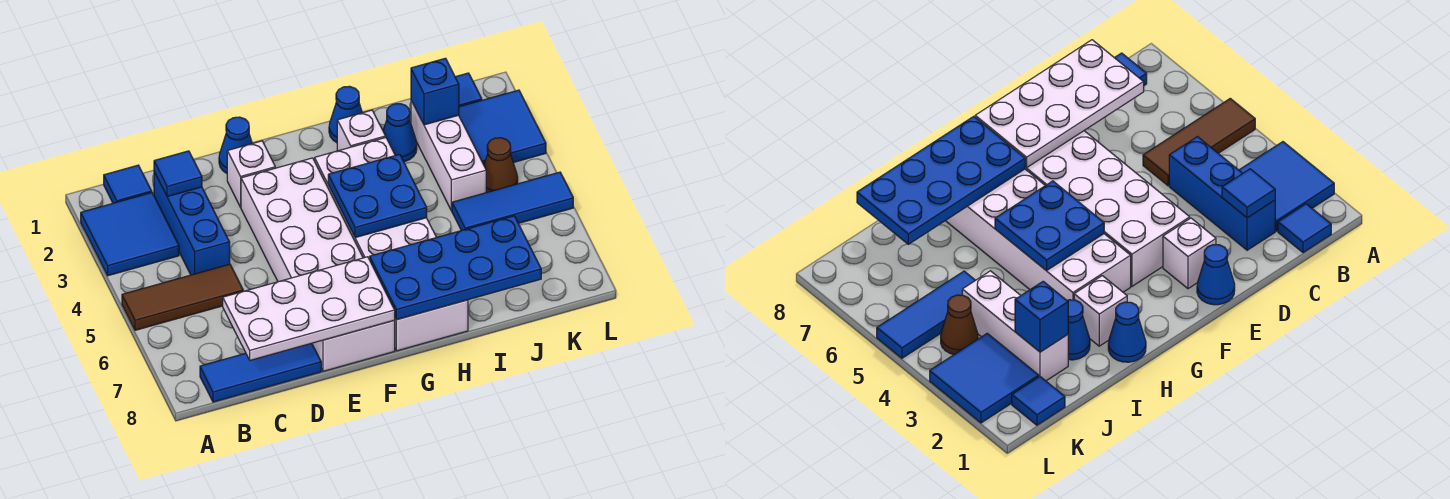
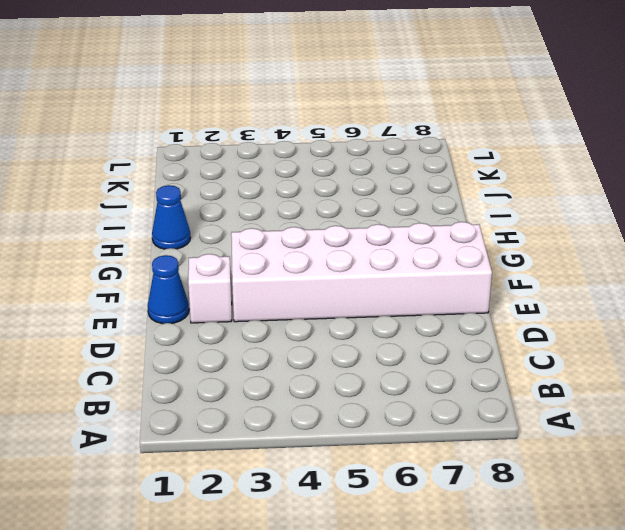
none -> blue tile A2:B3 level 1
none -> brown tile A5:C5 level 1
none -> blue tile B1 level 1

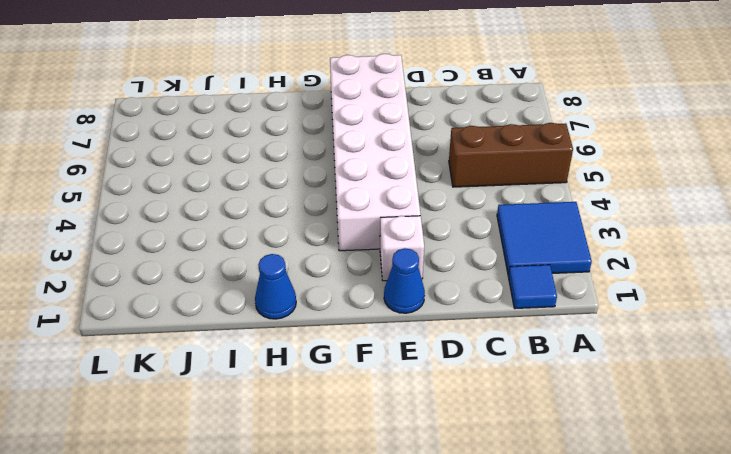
brown brick A5:C5 level 1 -> brown tile A5:C5 level 1
none -> blue tile B8:D8 level 1
none -> blue brick C2:C4 level 1
none -> white brick G3:H8 level 1

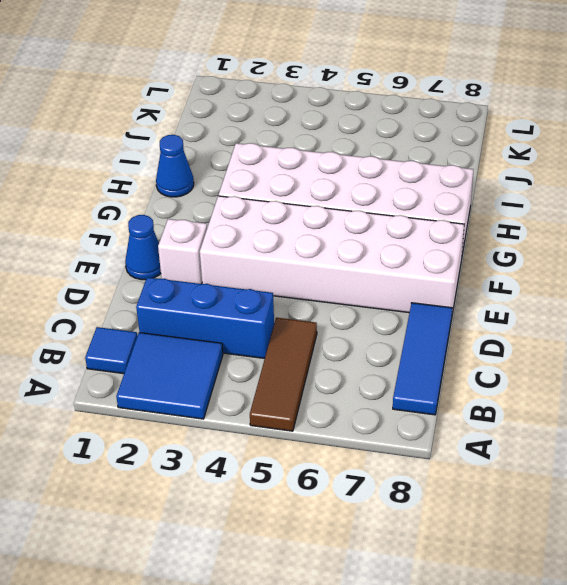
none -> white brick H2 level 1
none -> blue cone I2 level 1
none -> white brick J2:J4 level 1

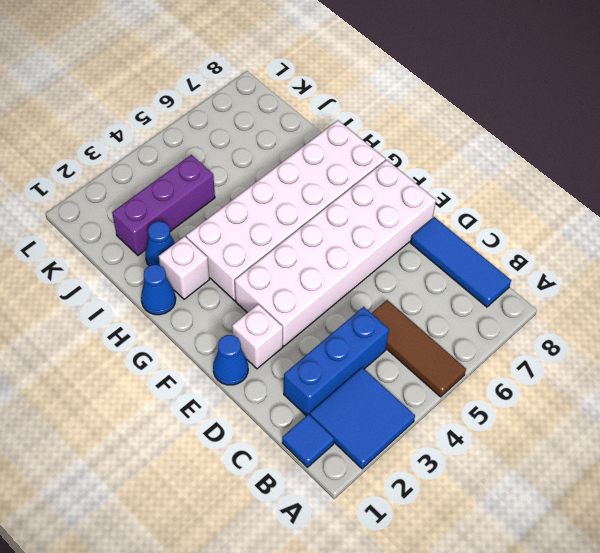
purple brick J2:J4 level 1 -> white brick J2:J4 level 1
none -> blue tile J5:L5 level 1
none -> blue tile K1 level 1
none -> blue tile K2:L3 level 1

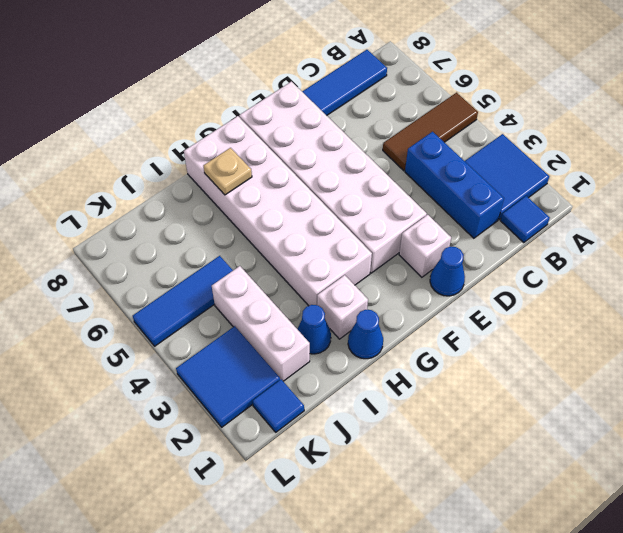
tan plate H7 level 2 -> blue plate G7:J8 level 2
none -> brown cone K4 level 1
none -> blue tile C2 level 2
none -> white plate C7:F8 level 2

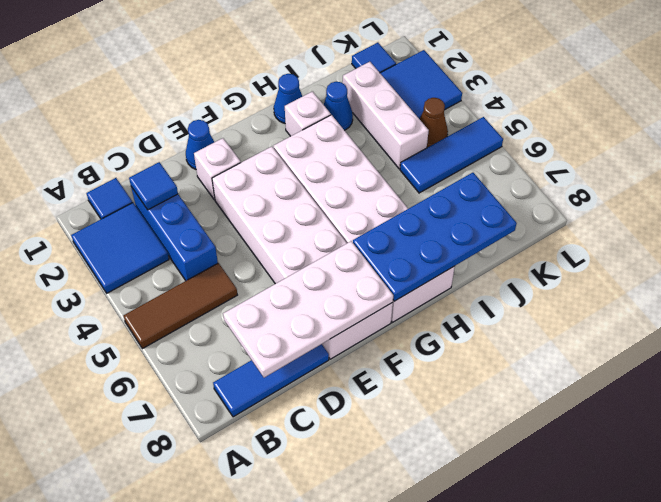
none -> blue plate G4:H5 level 2
none -> blue brick J2 level 2

